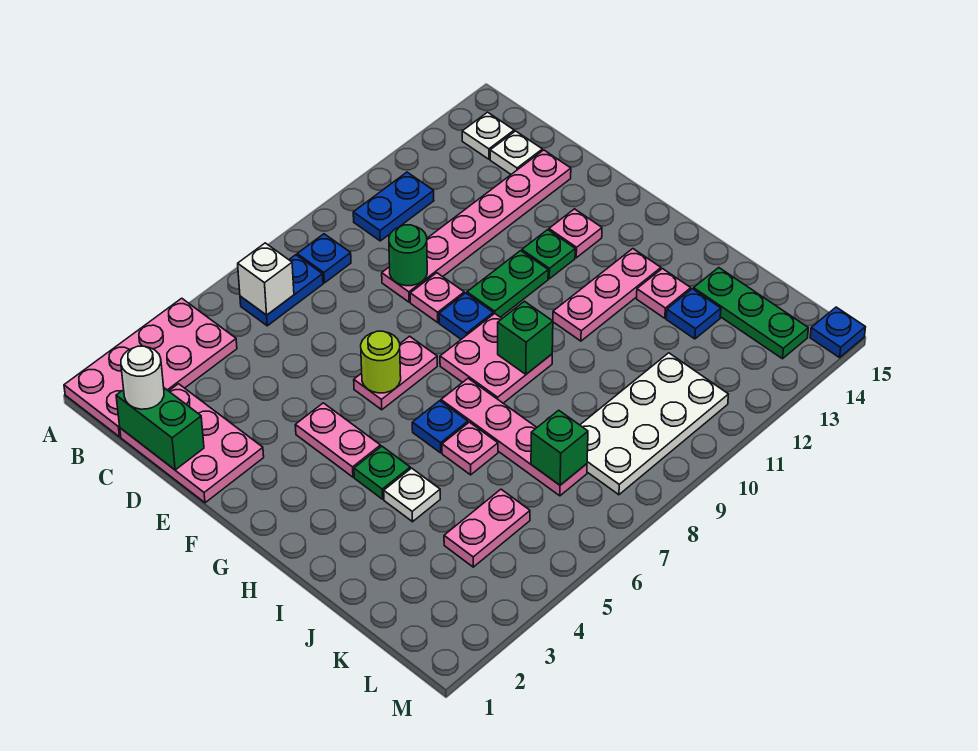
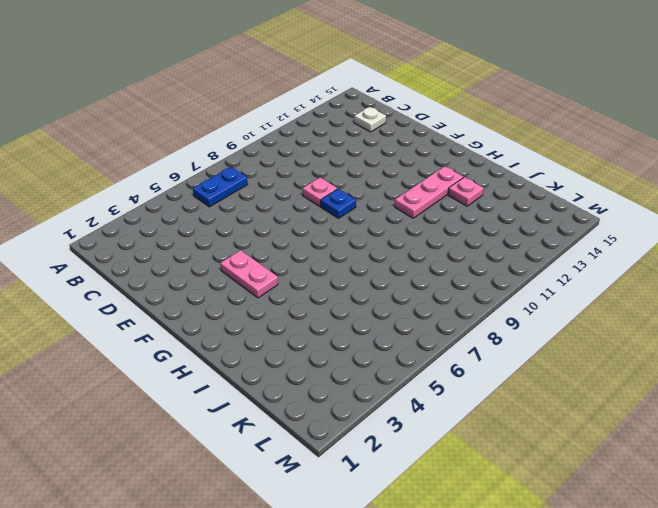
none -> pink plate A1:B4 level 1
none -> blue plate B8 level 1
none -> blue plate B10:B11 level 1
none -> white plate B14 level 1

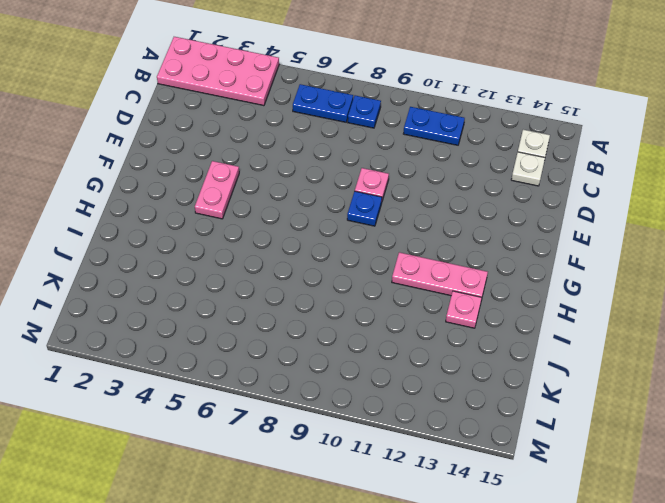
none -> pink plate C1:E2 level 1
none -> pink plate D9:D14 level 1
none -> pink plate F6:F7 level 1
none -> green plate F10:F11 level 1

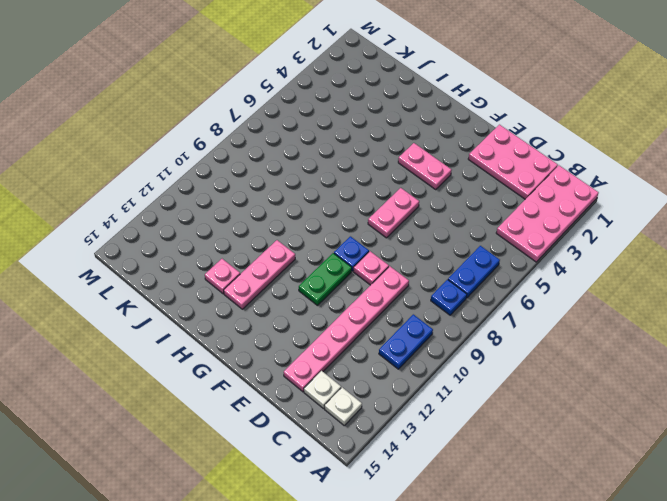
none -> green plate F12 level 1
none -> pink plate F13 level 1
none -> pink plate G8:H9 level 1
none -> green plate H4 level 1

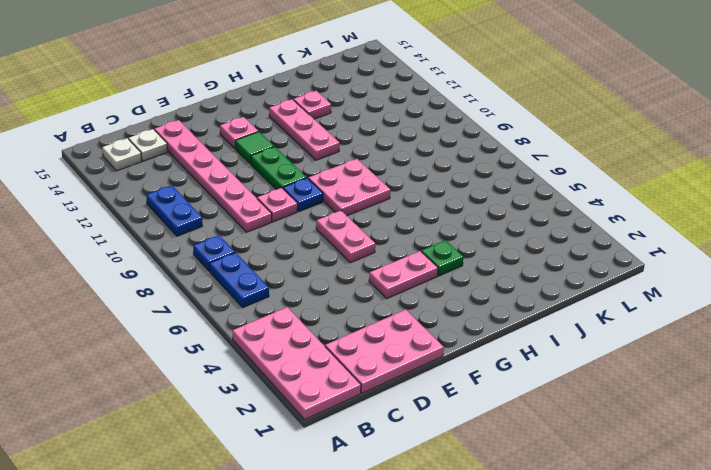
green tile F12 level 1 -> green plate F12 level 1
none -> blue plate H6 level 1
none -> pink plate H7:K7 level 1
none -> white plate I4 level 1
none -> pink plate I6 level 1

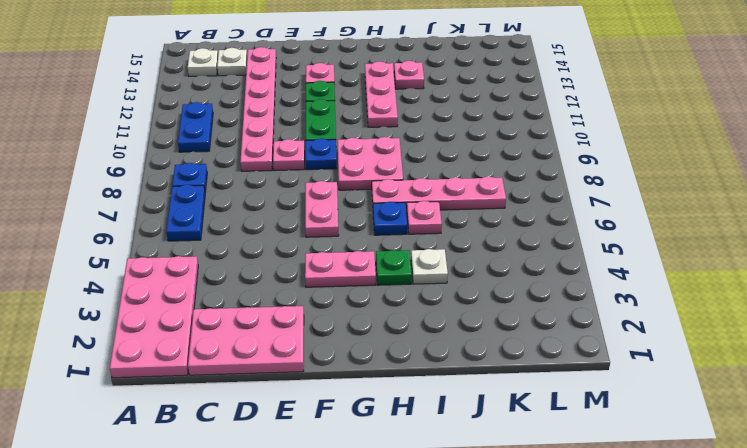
none -> blue plate J13 level 1
none -> green plate J14:L14 level 1
none -> pink plate K4:K5 level 1
none -> white plate K8:L11 level 1

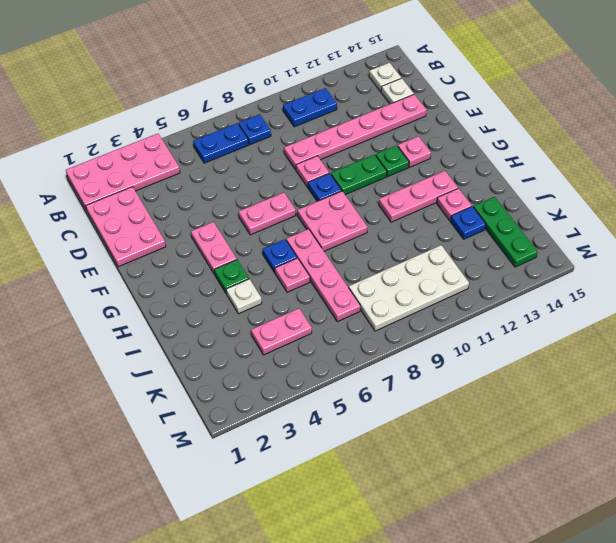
none -> blue plate M15 level 1
none -> white brick B6 level 2
none -> green brick C1:D1 level 2
none -> green round brick D9 level 2

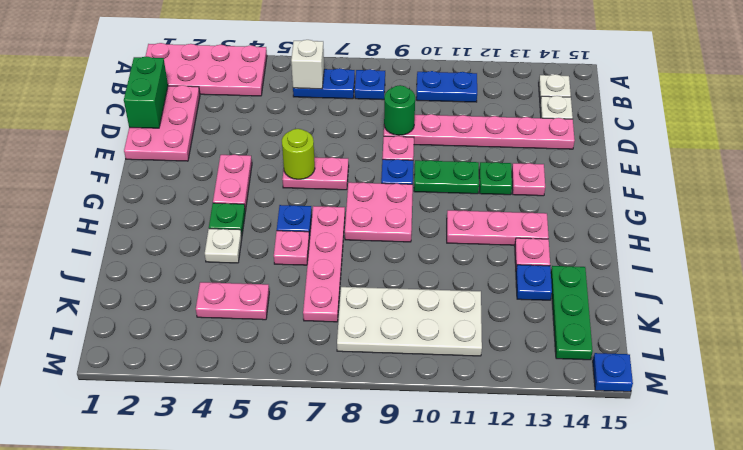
none -> green brick H9 level 2
none -> green brick K7 level 2
none -> white round brick C1 level 3

